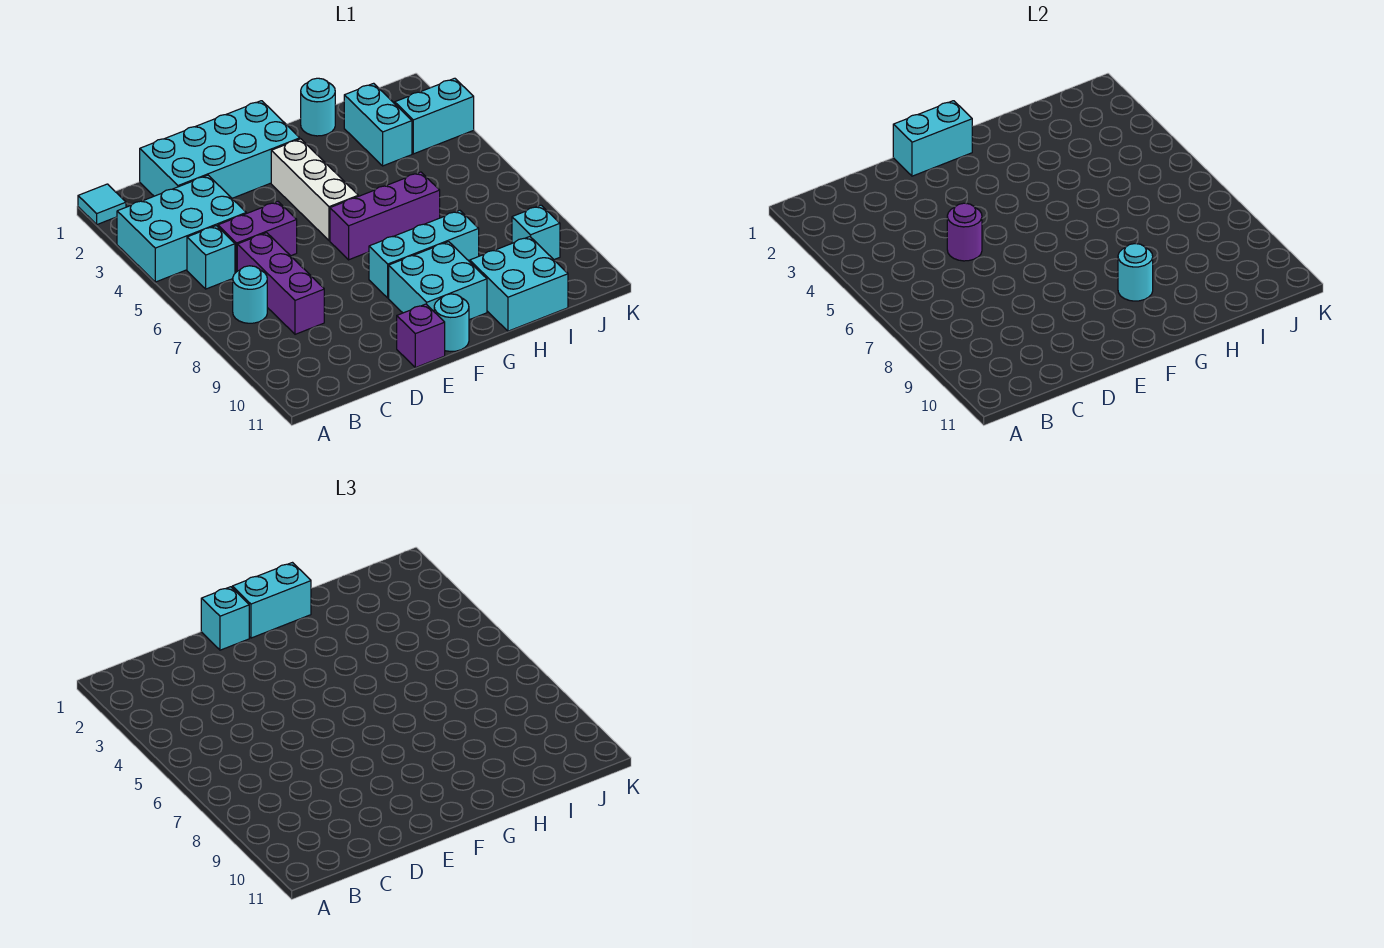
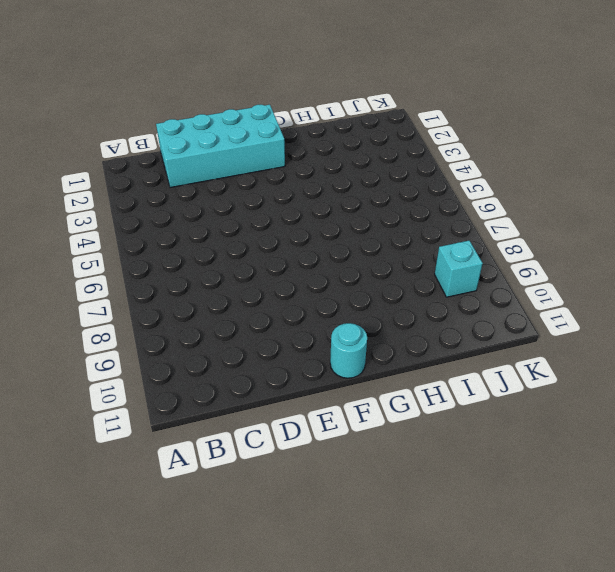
none -> cyan tile A1 level 1
none -> cyan brick A3:C4 level 1
none -> cyan brick B5 level 1

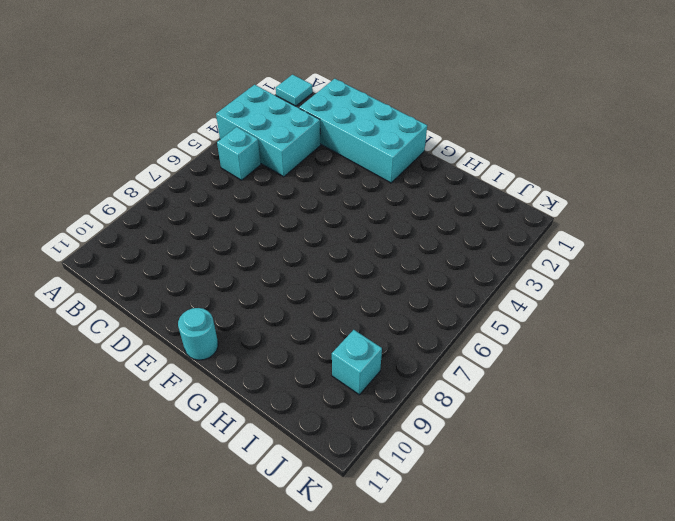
none -> cyan round brick B7 level 1
none -> purple brick C5:D5 level 1
none -> purple brick C6:C8 level 1

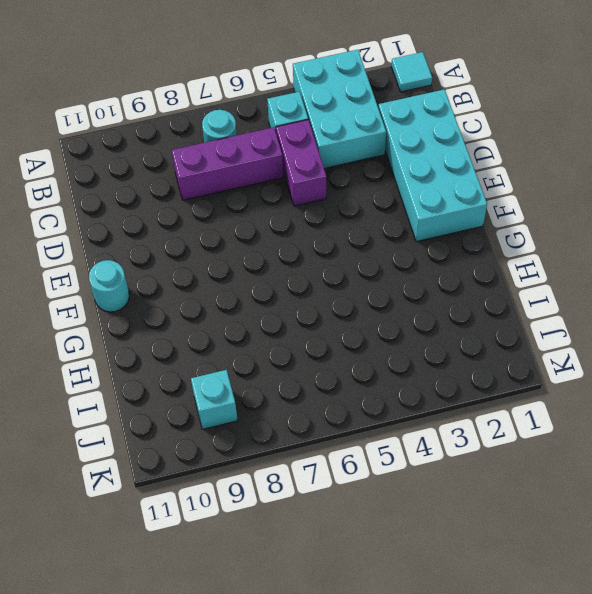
none -> purple brick E11 level 1
none -> white brick F3:F5 level 1
none -> purple brick F6:H6 level 1

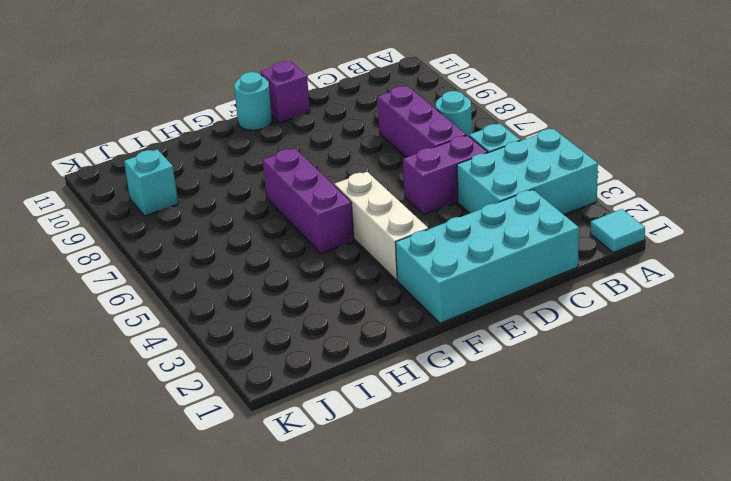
purple brick G5:G7 level 1 -> purple brick F6:H6 level 1
none -> cyan brick F8:H8 level 1
none -> cyan brick F9:G10 level 1
none -> cyan round brick H1 level 1

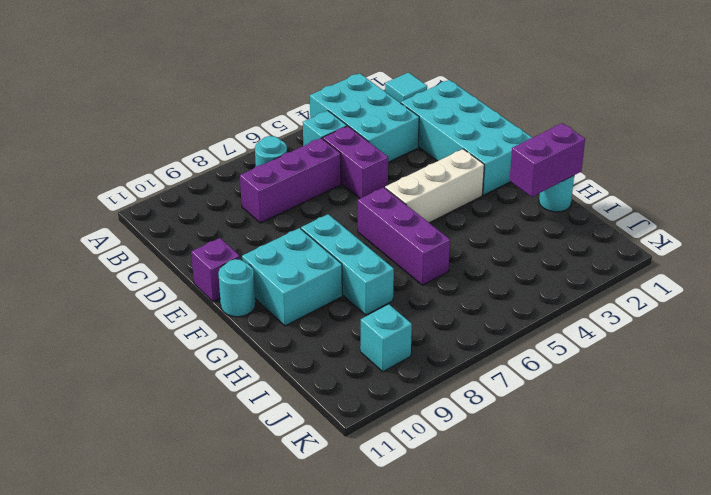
purple brick H1:H2 level 2 -> none
none -> cyan brick H10:I11 level 1
none -> cyan brick I2:I3 level 1
none -> cyan brick J3:K3 level 1

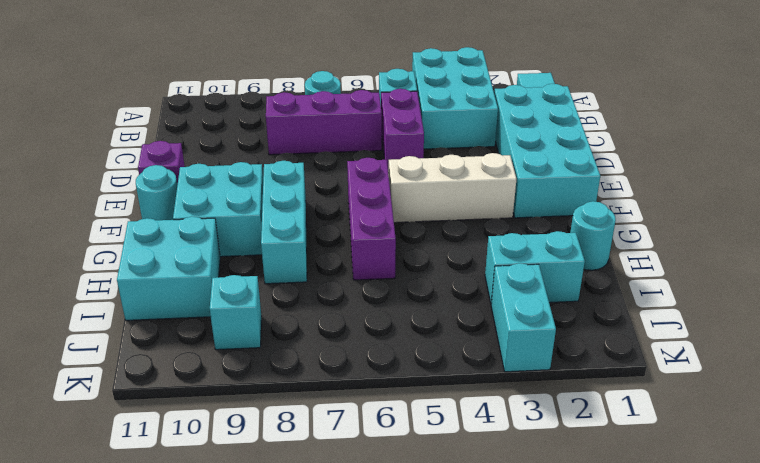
none -> purple round brick D5 level 2
none -> cyan brick E1:F1 level 2
none -> cyan round brick G9 level 2

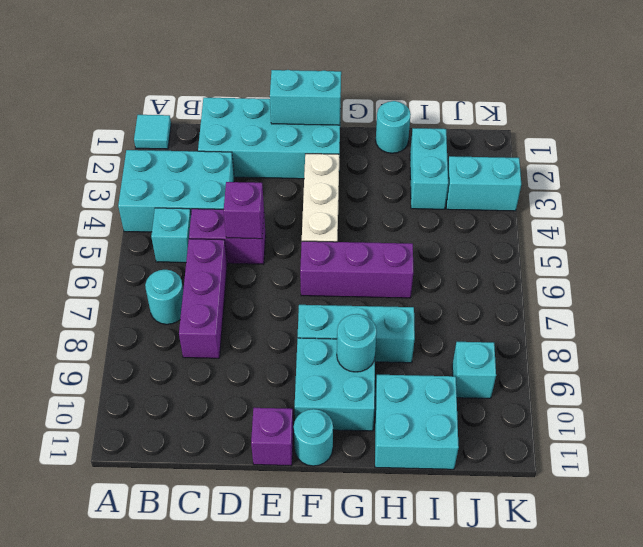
purple brick D5 level 2 -> purple round brick D5 level 2
none -> cyan brick E1 level 3
none -> cyan brick F1:G1 level 3

